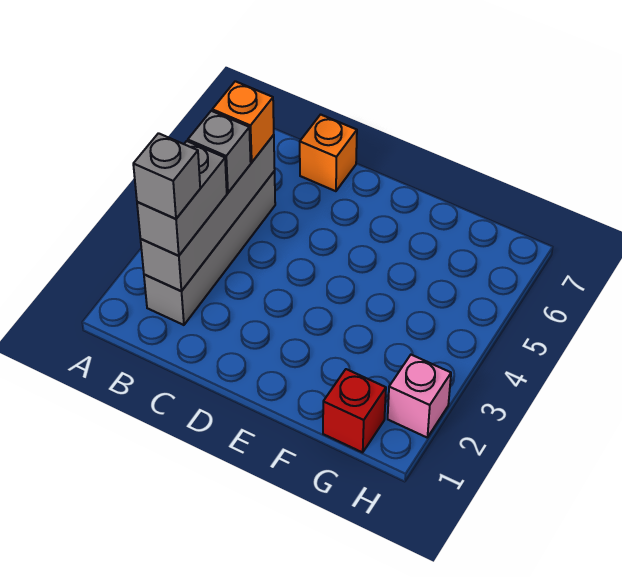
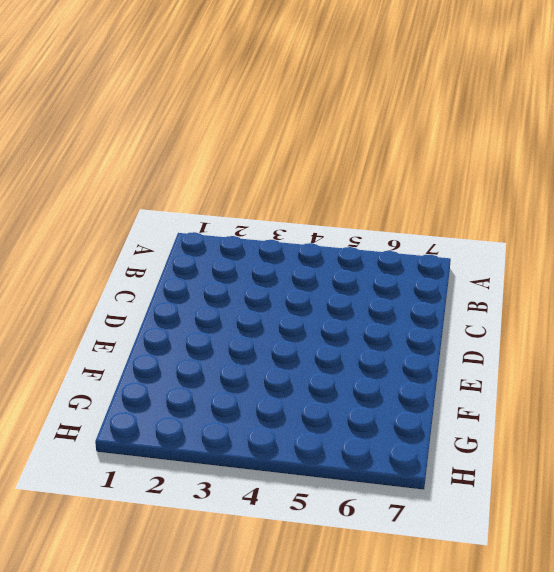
none -> grey brick B2:B5 level 1
none -> orange brick C7 level 1

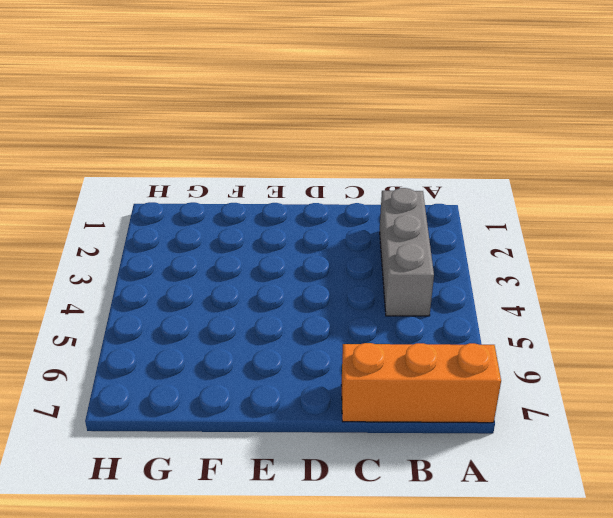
orange brick A7:C7 level 1 -> orange brick C7 level 1
grey brick B2:B4 level 1 -> grey brick B2:B5 level 1
none -> red brick G1 level 1
none -> pink brick H2 level 1

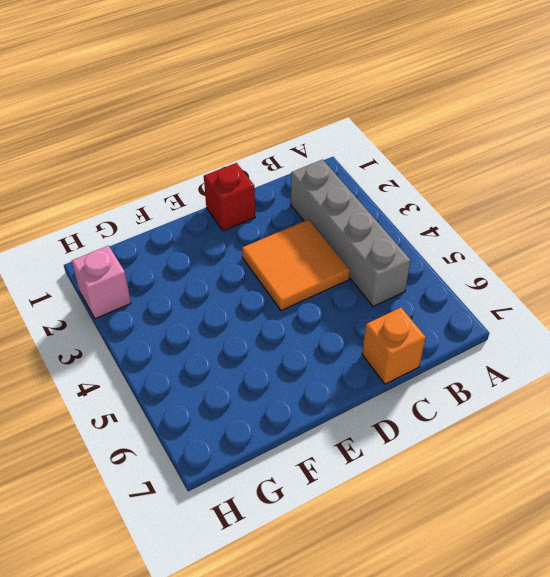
orange tile C3:D4 level 1 -> none
red brick D1 level 1 -> red brick G1 level 1
none -> grey brick B2:B5 level 2
none -> grey brick B2:B3 level 3

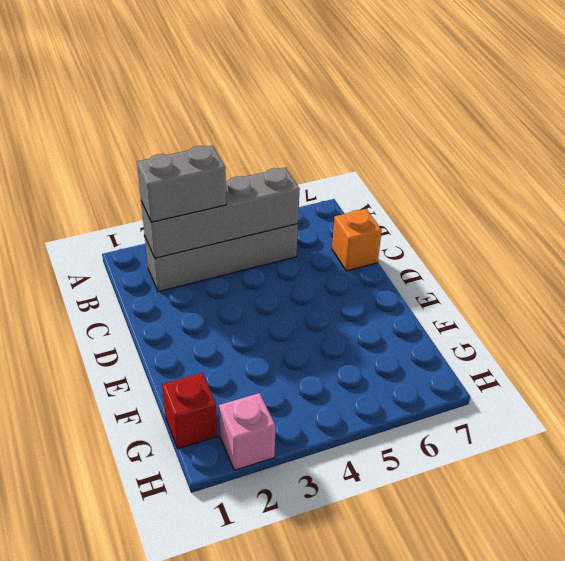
none -> grey brick B4 level 3
none -> orange brick B5 level 3

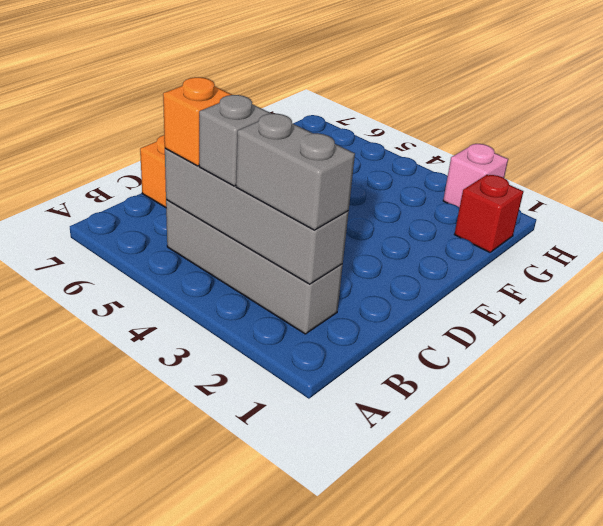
none -> grey brick B2 level 4

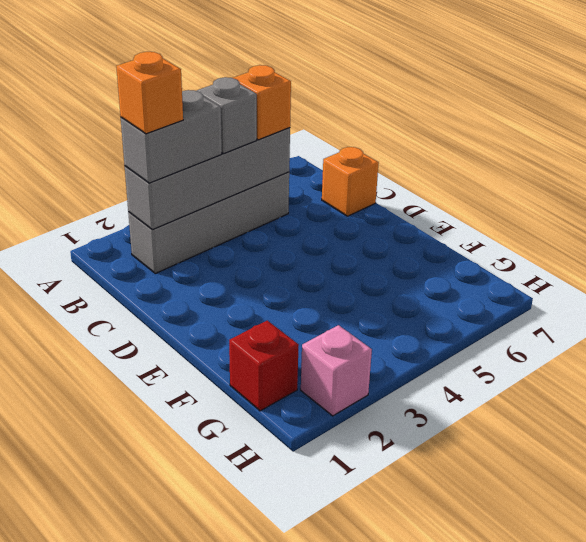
orange brick B2 level 4 -> grey brick B2 level 4

